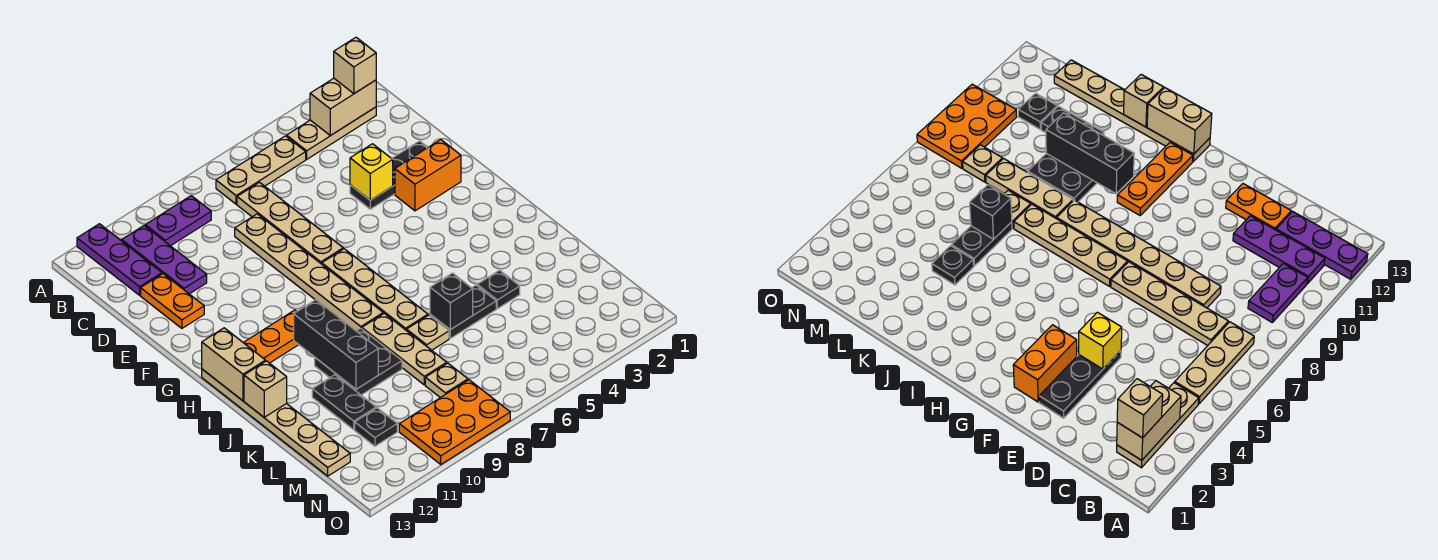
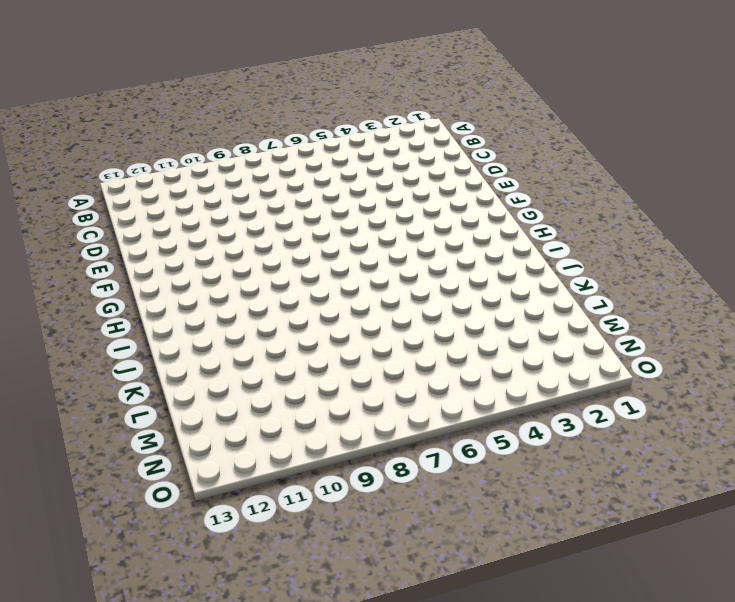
none -> purple plate A12:C12 level 1
none -> tan plate B2:B4 level 1
none -> tan plate B5:B7 level 1

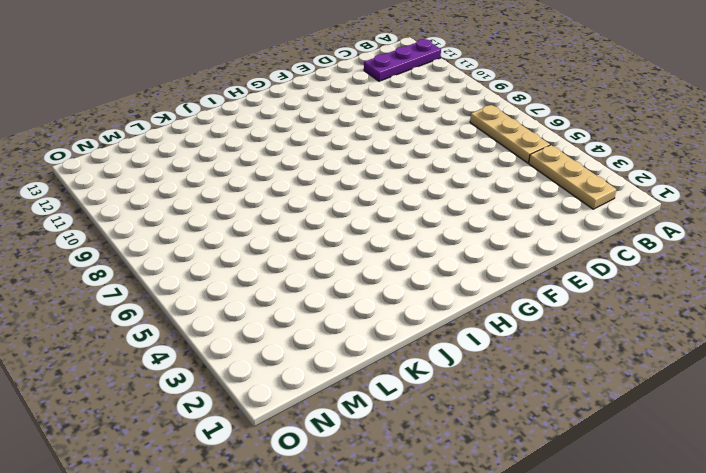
none -> purple plate B9:B10 level 1
none -> purple plate B11:D11 level 1
none -> tan plate C7:F7 level 1

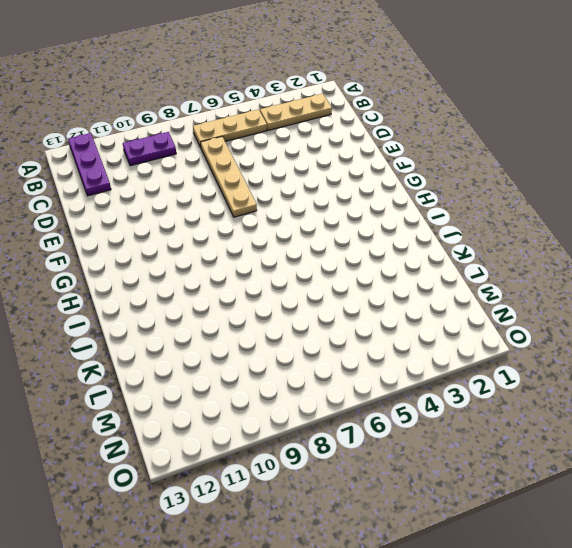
none -> purple plate B11:D11 level 1
none -> tan plate D8:I8 level 1
none -> orange plate D12:E12 level 1

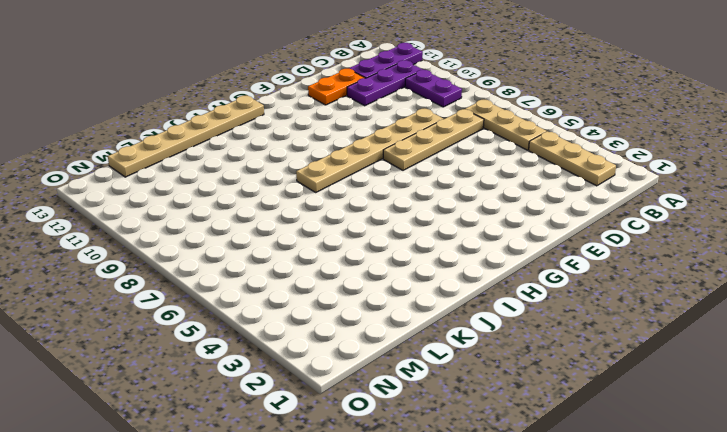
none -> black plate E2:E4 level 1
none -> orange brick F2:F3 level 1
none -> tan plate G7:J7 level 1

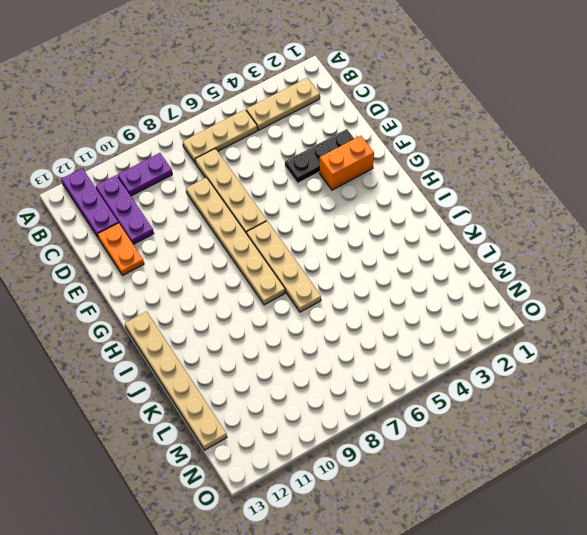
none -> orange plate H10:H12 level 1
none -> tan plate J8:L8 level 1
none -> black plate J9:K10 level 1

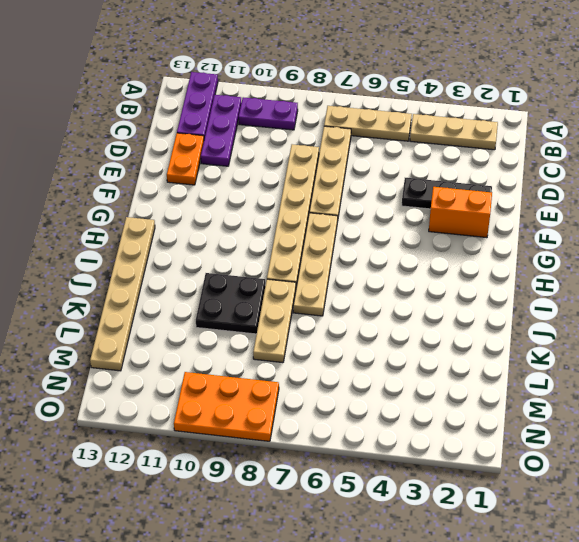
none -> orange plate H10:H12 level 1
none -> black plate K4 level 1
none -> black plate K5:K6 level 1

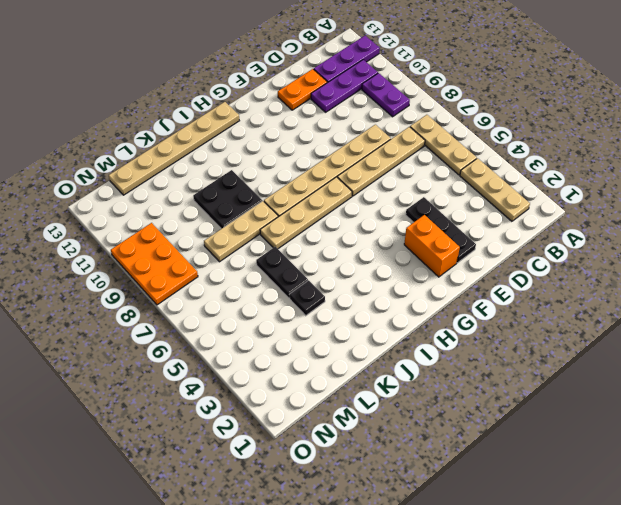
none -> orange plate H10:H12 level 1
none -> tan plate K7 level 1
none -> black plate K11:L11 level 1

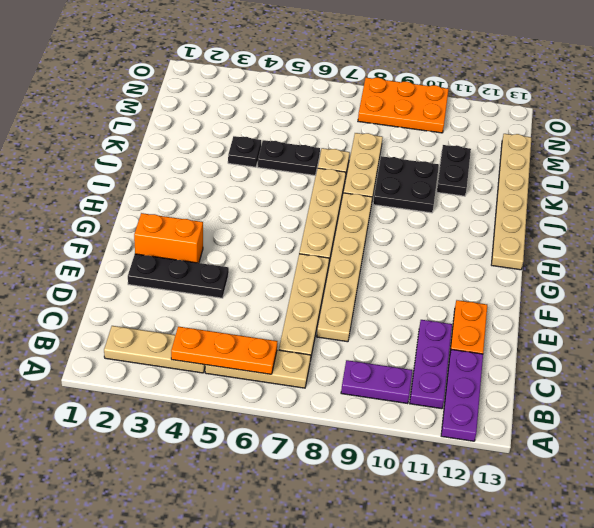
orange plate B4:B6 level 2 -> orange plate H10:H12 level 1
none -> tan plate M8 level 1
none -> black plate M11 level 1
none -> tan brick B2:B3 level 2

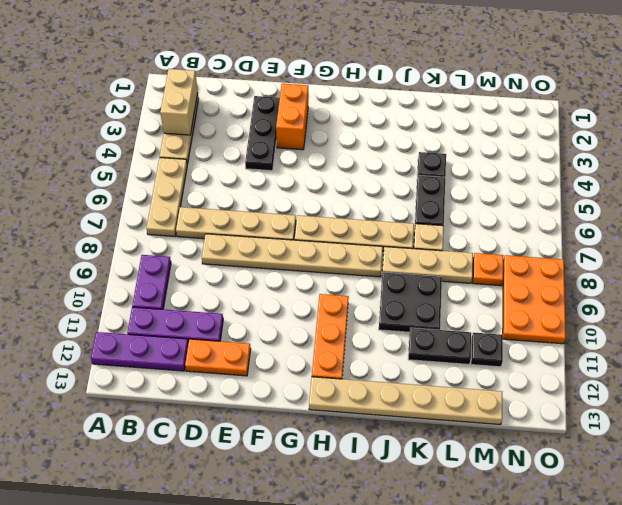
orange plate M8 level 1 -> tan plate M8 level 1
none -> yellow brick E4 level 2
none -> tan brick H13:I13 level 2
none -> black brick I10:K10 level 2

